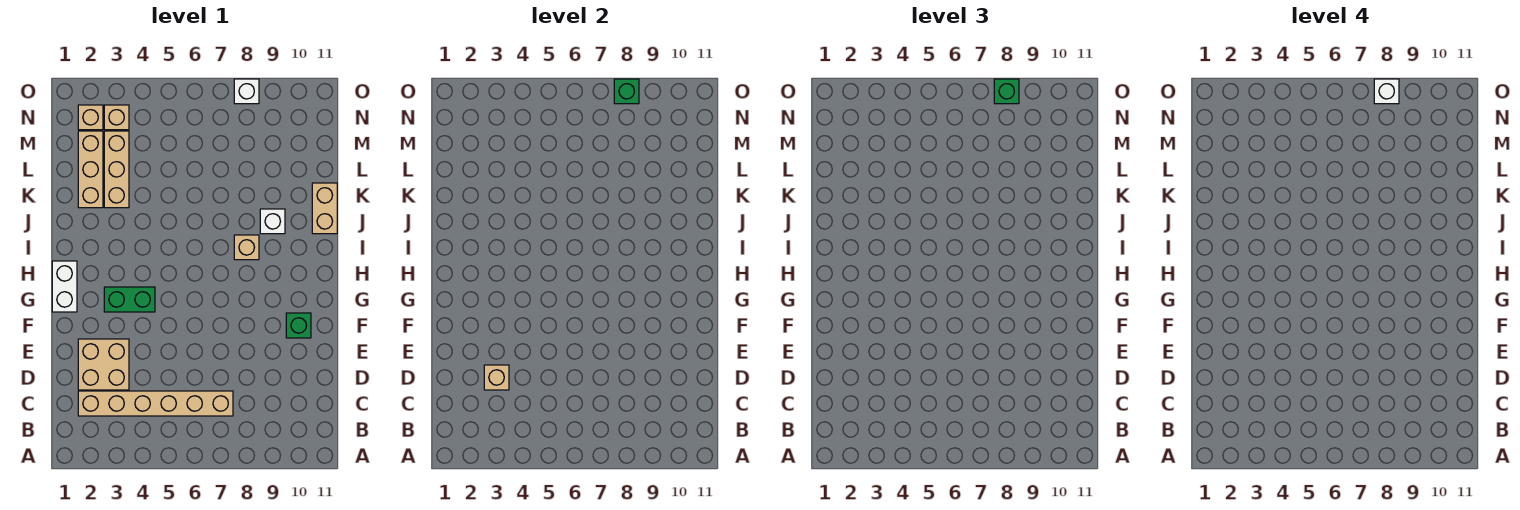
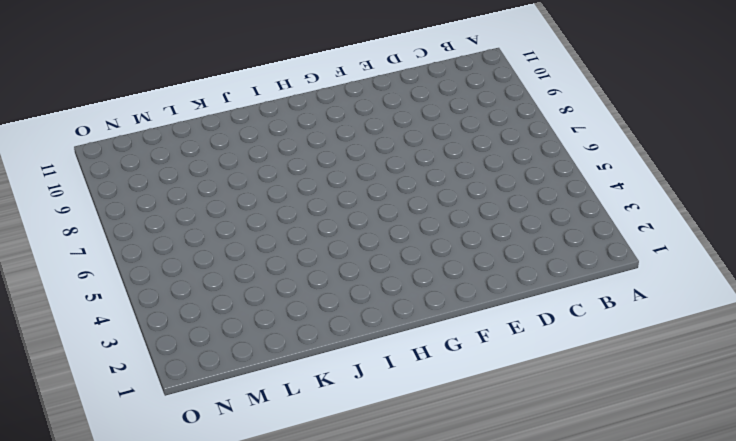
none -> tan brick C2:C7 level 1
none -> tan brick D2:E3 level 1
none -> green brick F10 level 1

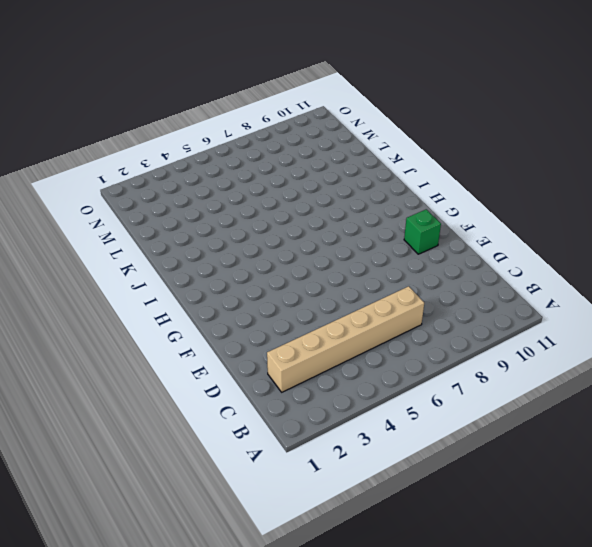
none -> tan brick D2:E3 level 1
none -> white brick G1:H1 level 1
none -> green brick G3:G4 level 1

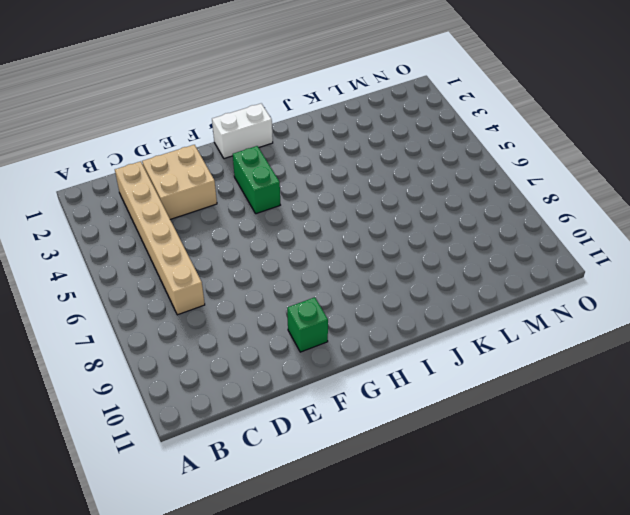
none -> tan brick I8 level 1
none -> white brick J9 level 1
none -> tan brick J11:K11 level 1

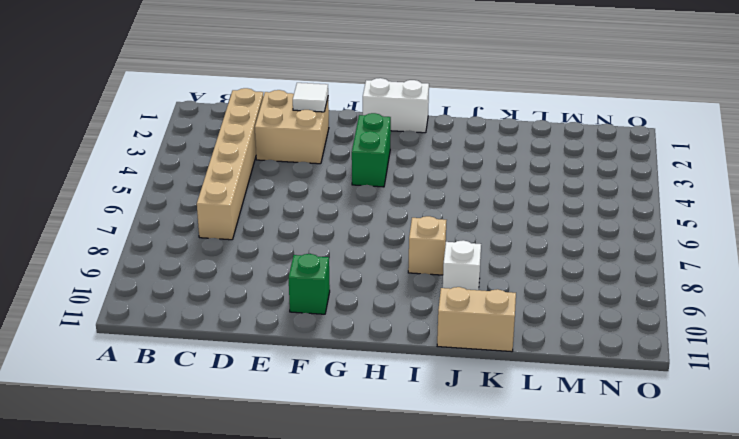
white tile E2 level 2 -> none
none -> tan brick K2:M2 level 1
none -> tan brick K3:M3 level 1
none -> tan brick N2 level 1

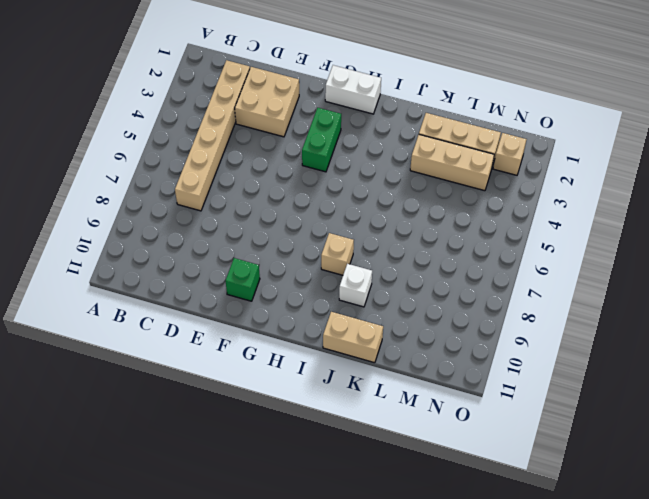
none -> tan brick N3 level 1
none -> white brick O8 level 1
none -> tan brick D3 level 2

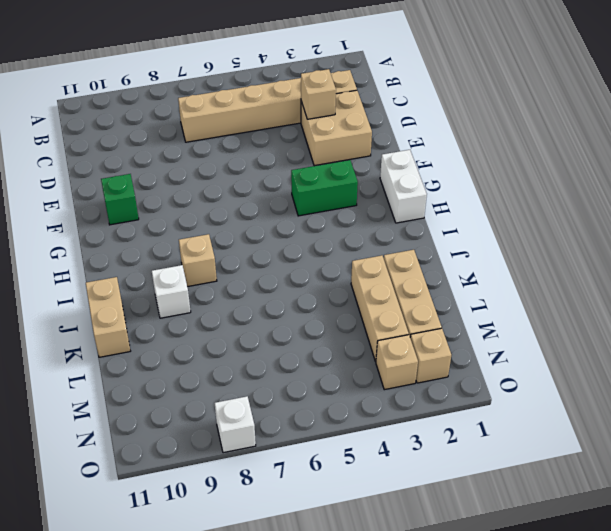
none -> green brick O8 level 2
none -> green brick O8 level 3
none -> white brick O8 level 4

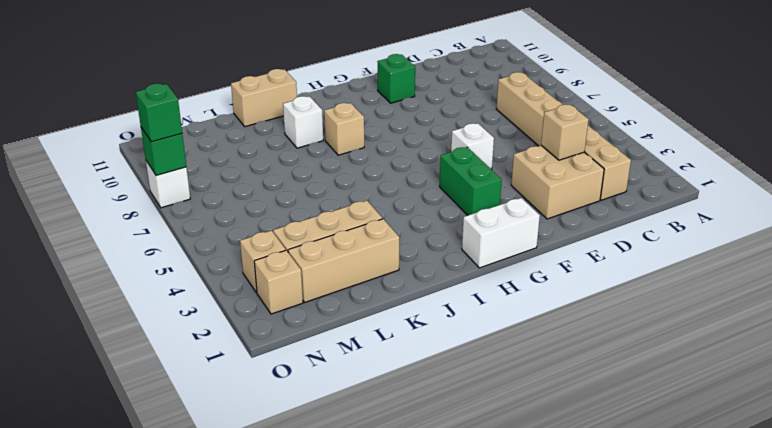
white brick F5 level 1 -> white brick O8 level 4

